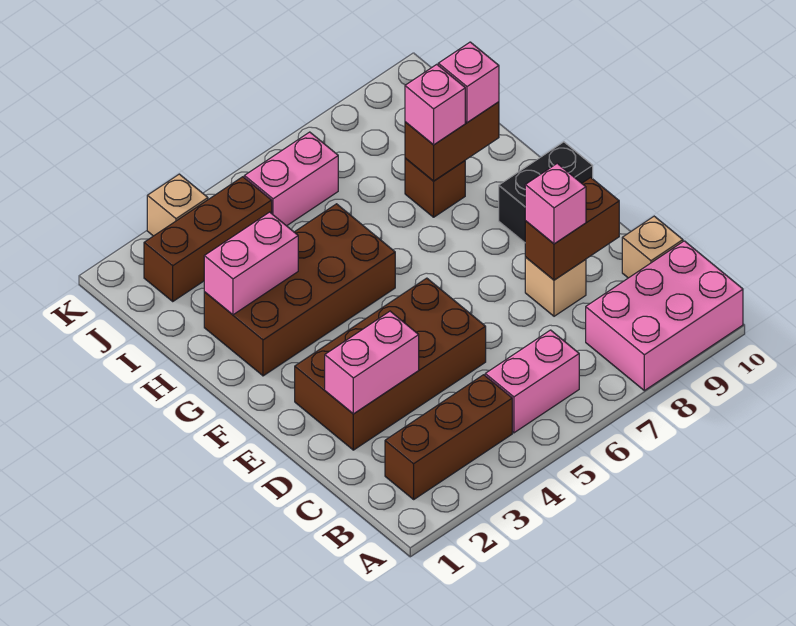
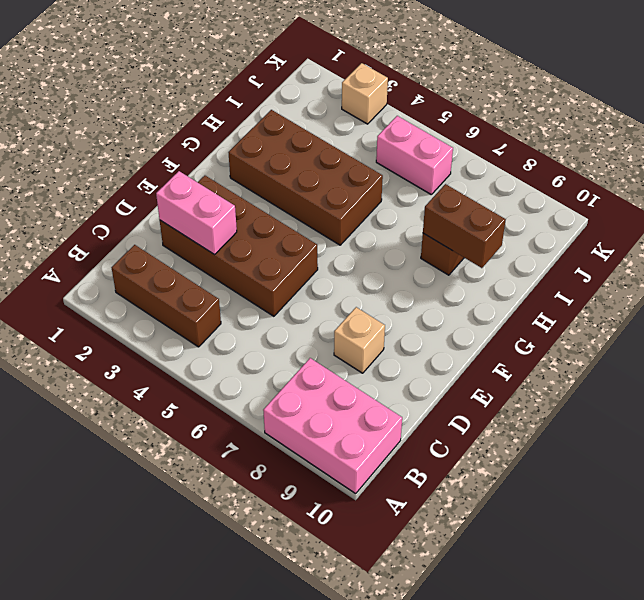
none -> pink brick B5:B6 level 1
none -> tan brick C10 level 1
none -> black brick F9:F10 level 1

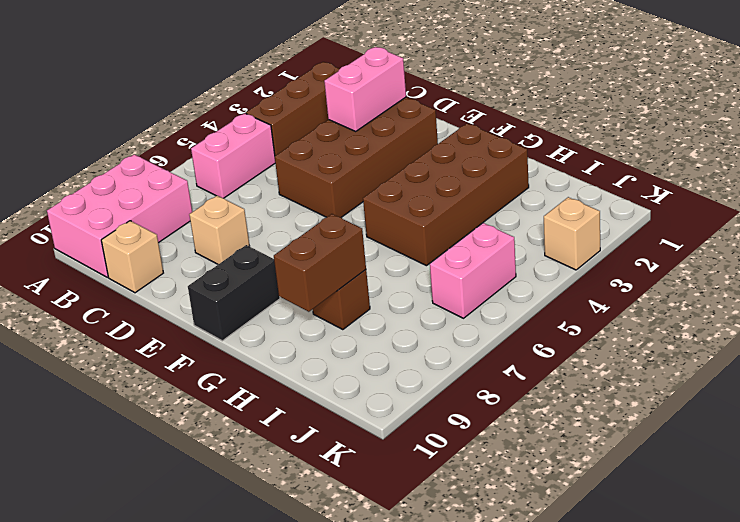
none -> brown brick J2:J4 level 1
none -> brown brick D8:D9 level 2
none -> pink brick H2:H3 level 2

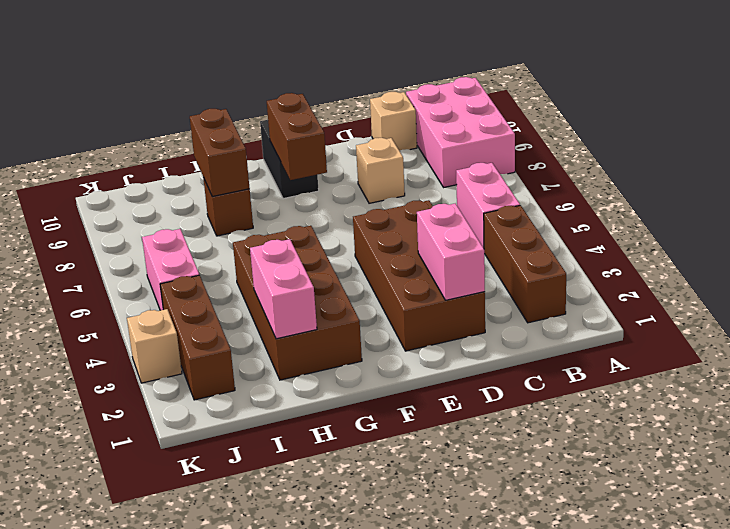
brown brick F8:F9 level 2 -> brown brick D8:D9 level 2
none -> pink brick D8 level 3
none -> pink brick H8 level 3
none -> pink brick H9 level 3

